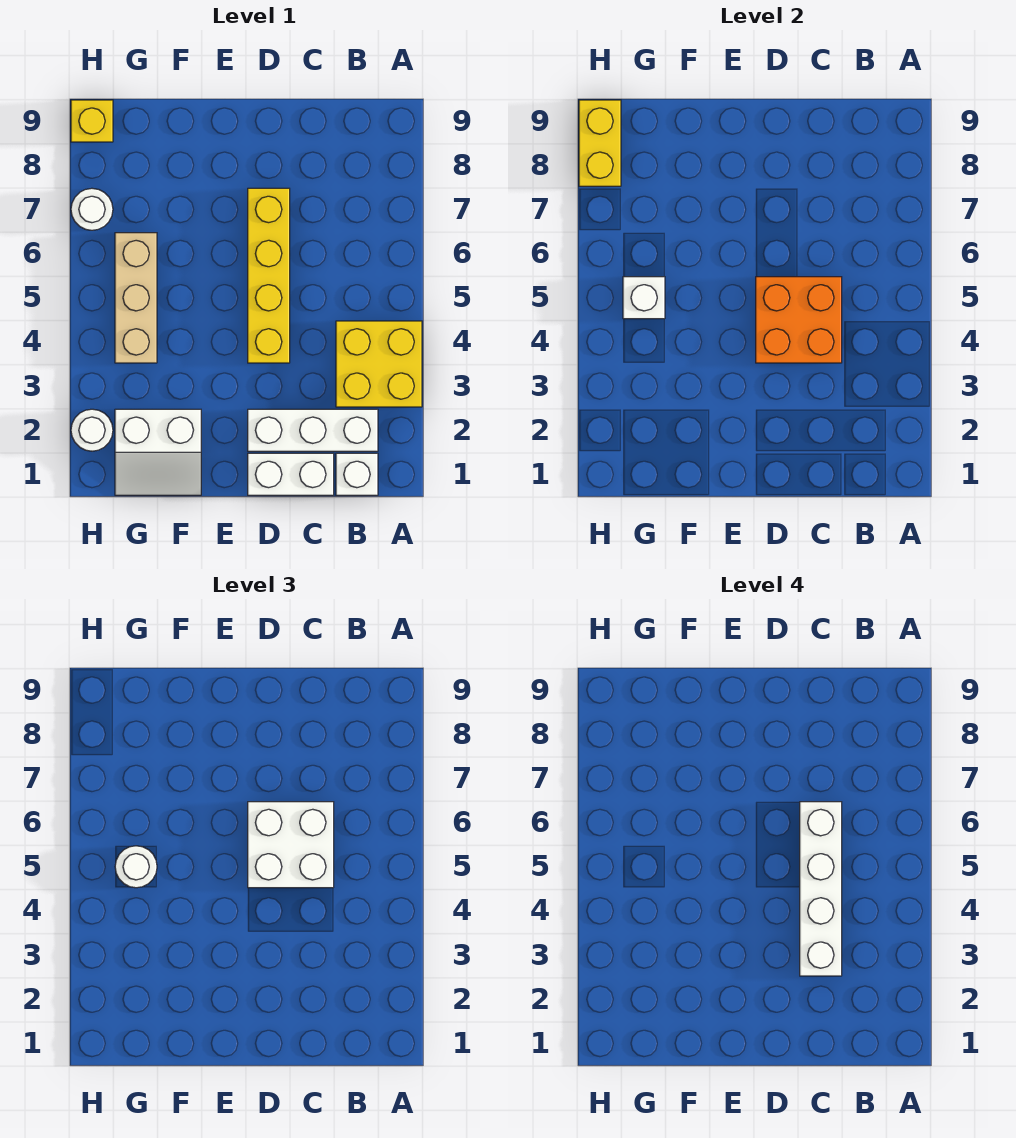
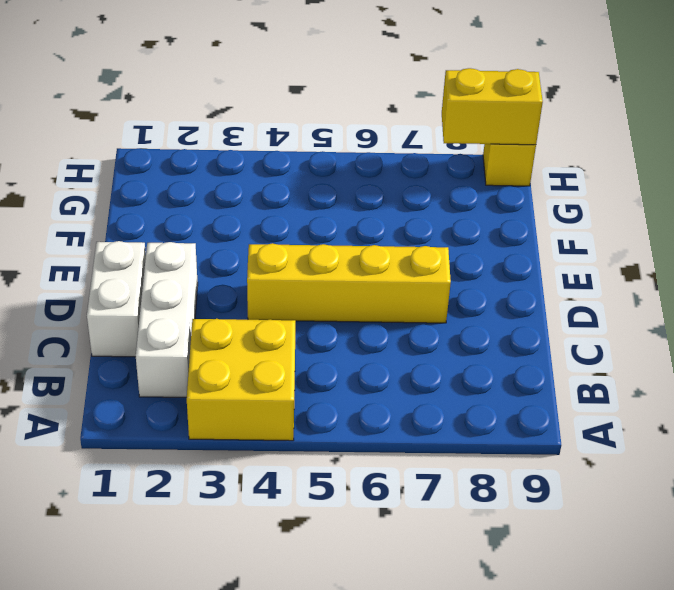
none -> white brick B1 level 1
none -> white slope F1:G2 level 1 top 2
none -> tan brick G4:G6 level 1

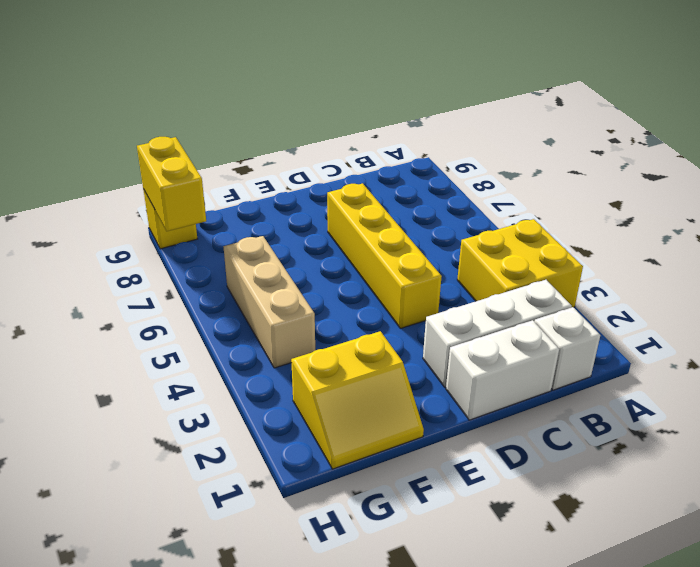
yellow slope F1:G2 level 1 top 2 -> white slope F1:G2 level 1 top 2
none -> white round brick H2 level 1
none -> white round brick H7 level 1
none -> orange brick C4:D5 level 2

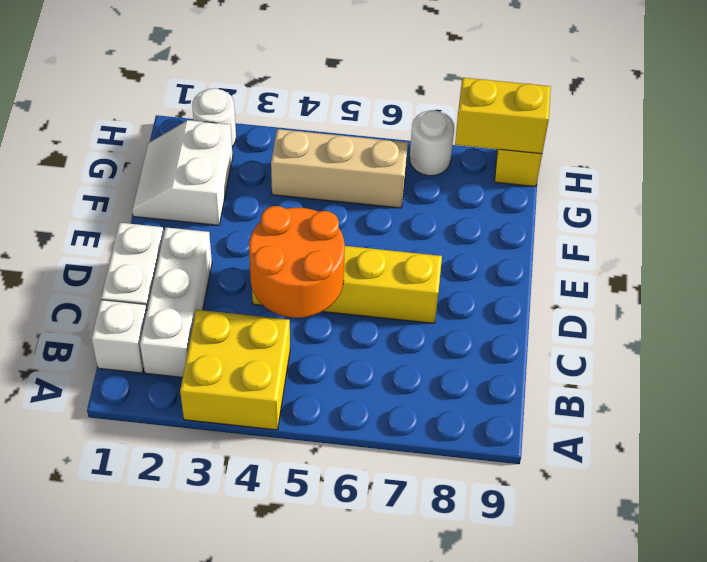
orange round brick C4:D5 level 2 -> orange brick C4:D5 level 2
none -> white brick G5 level 2
none -> white brick C5:D6 level 3
none -> white round brick G5 level 3

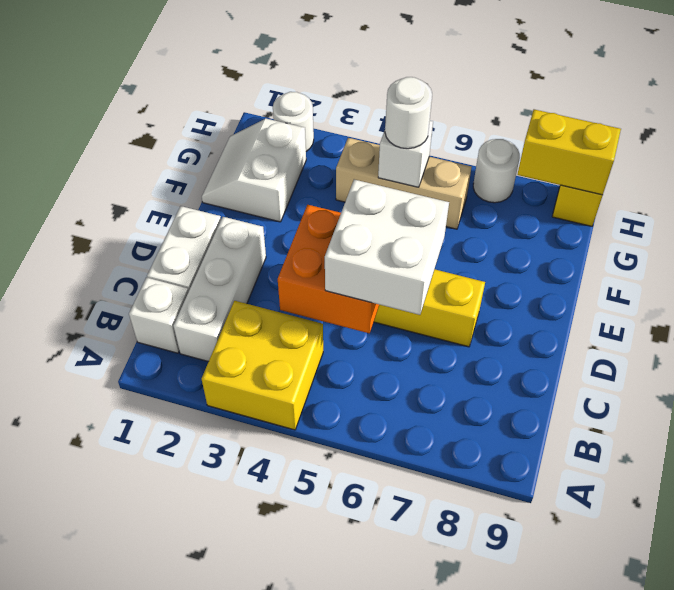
none -> white brick C3:C6 level 4

